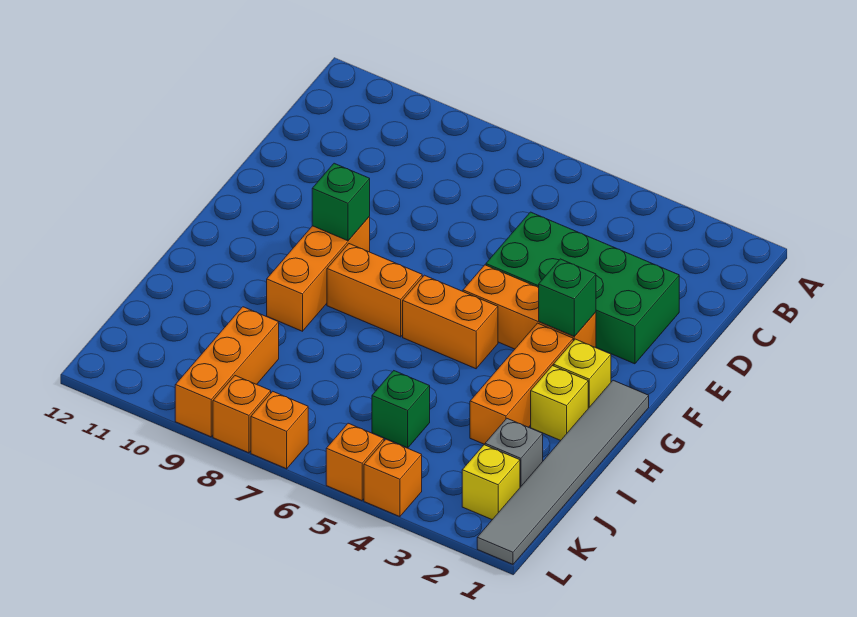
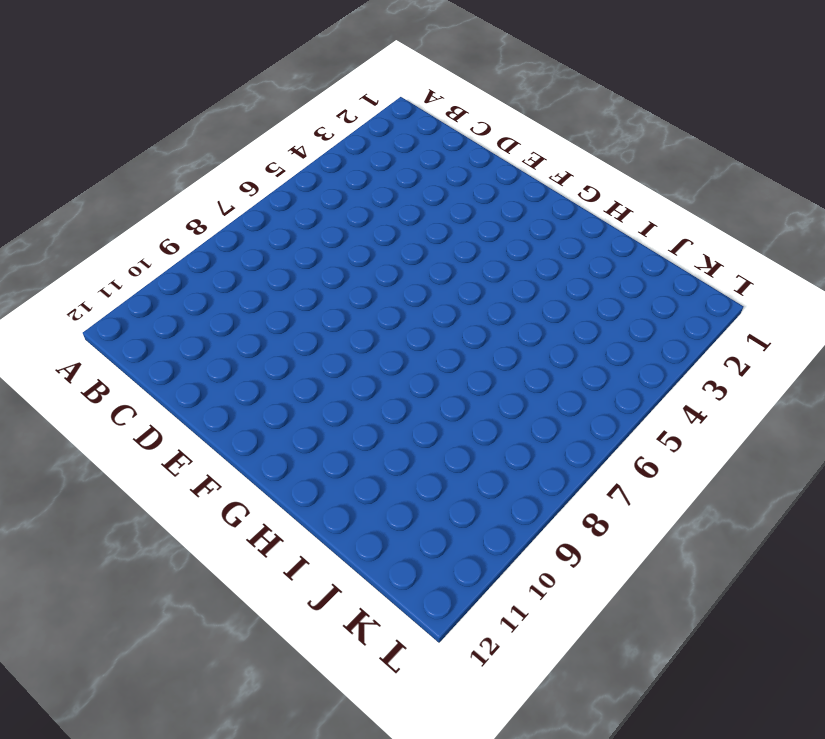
none -> green brick D2:E5 level 1
none -> orange brick F3:F5 level 1
none -> orange brick F9:H9 level 1

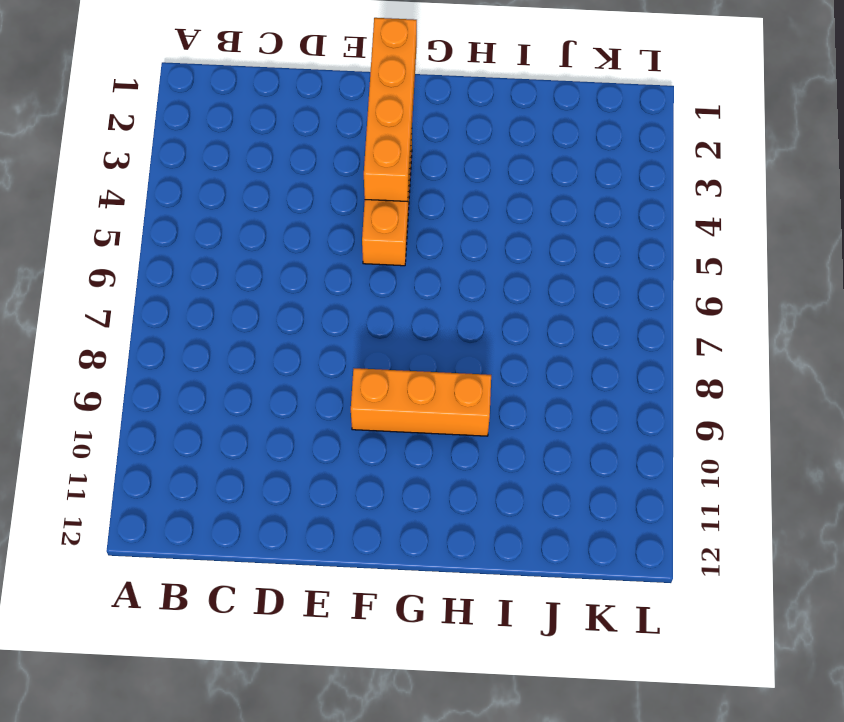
orange brick F1:F4 level 2 -> green brick F3 level 2
none -> green brick D2:E5 level 1
none -> grey tile G1:L1 level 1
none -> yellow brick G2 level 1

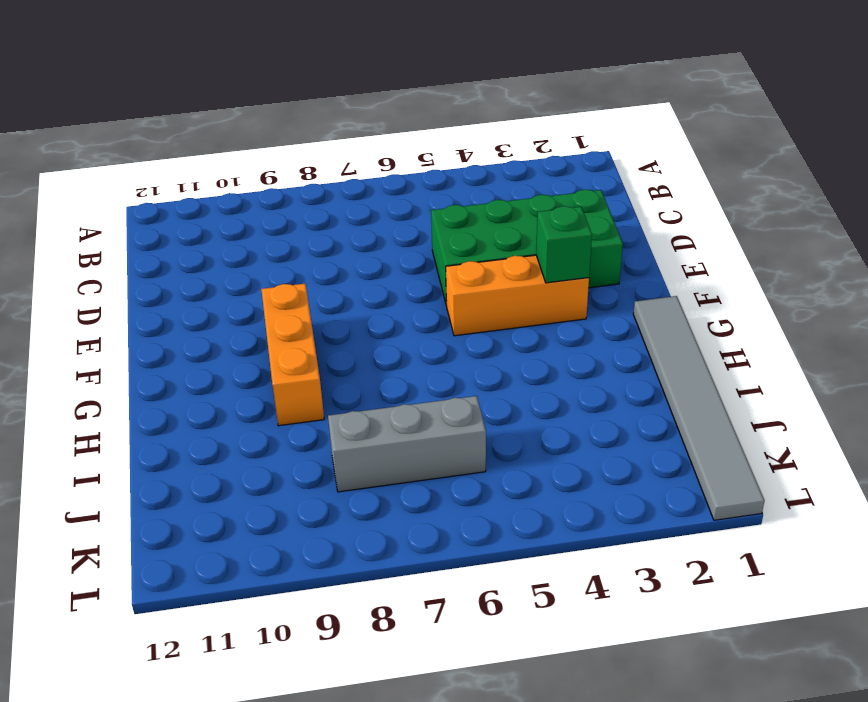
grey brick J6:J8 level 1 -> none
none -> yellow brick G2 level 1
none -> orange brick G3:I3 level 1
none -> orange brick G5:G6 level 1

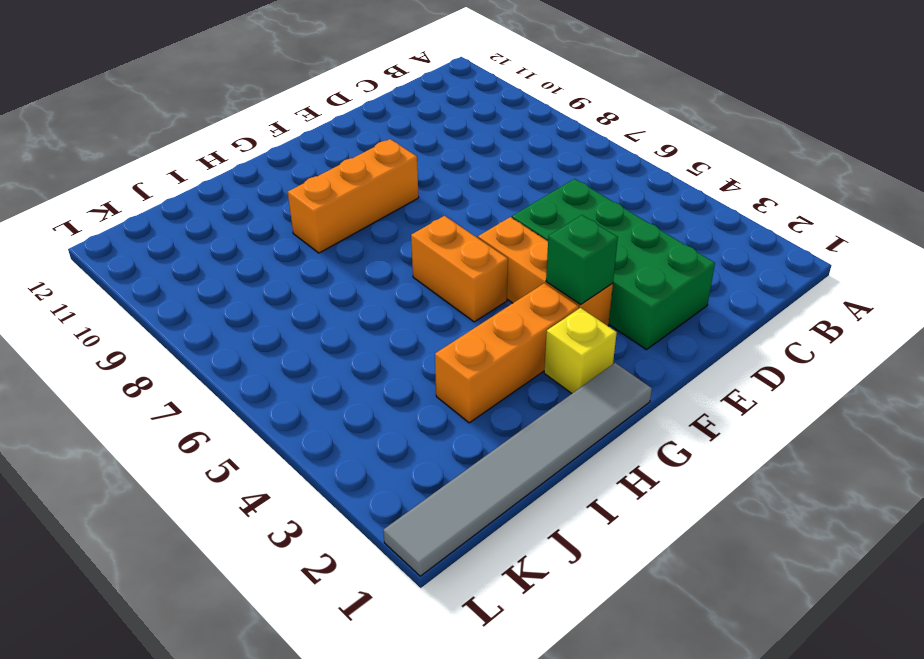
none -> orange brick G7:G8 level 1
none -> yellow brick H2 level 1
none -> grey brick J2 level 1

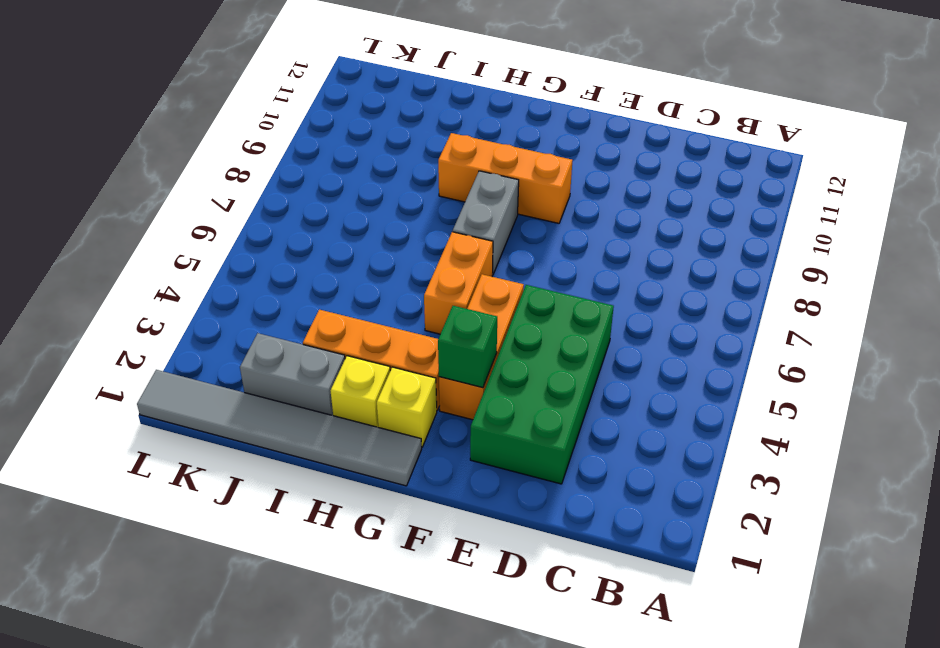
grey brick G7:G8 level 1 -> orange brick G7:G8 level 1
grey brick I2:J2 level 1 -> grey brick J2 level 1
none -> green brick J5 level 1
none -> orange brick J9:L9 level 1
none -> yellow brick K2 level 1

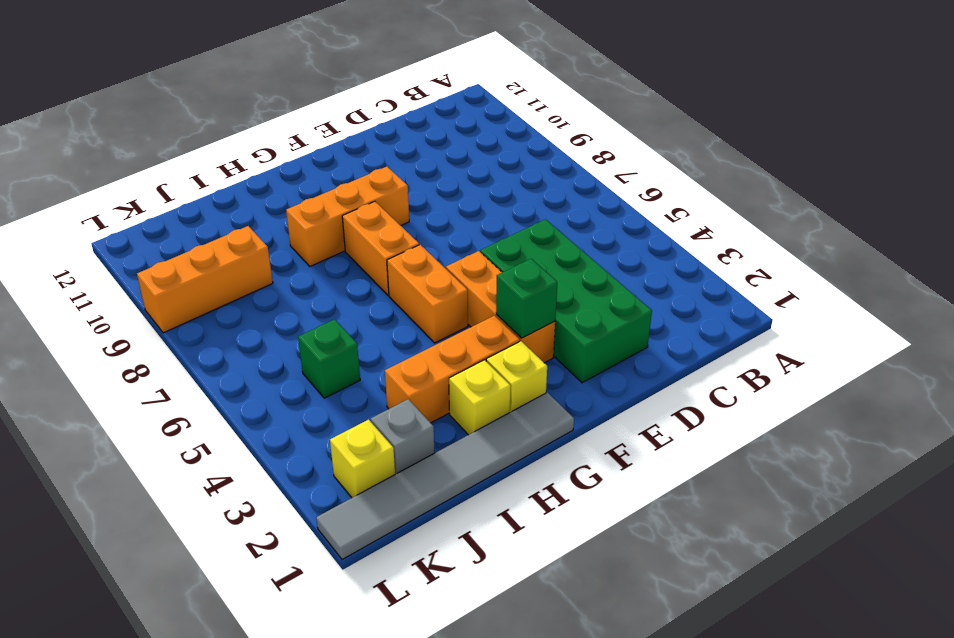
none -> orange brick L4 level 1
none -> orange brick L5 level 1
none -> orange brick L7 level 1

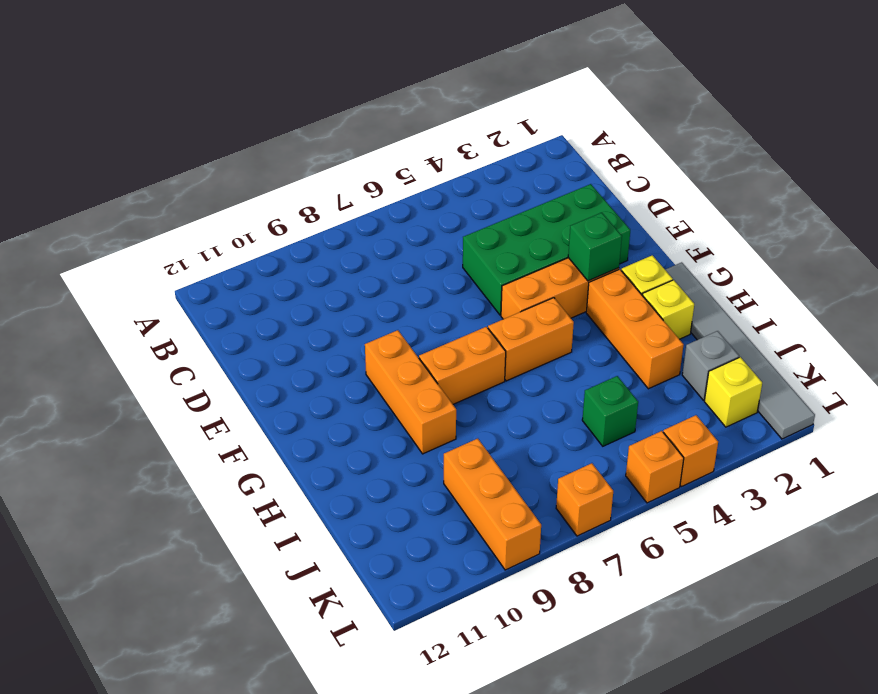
none -> orange brick L8 level 1
none -> green brick F9 level 2

